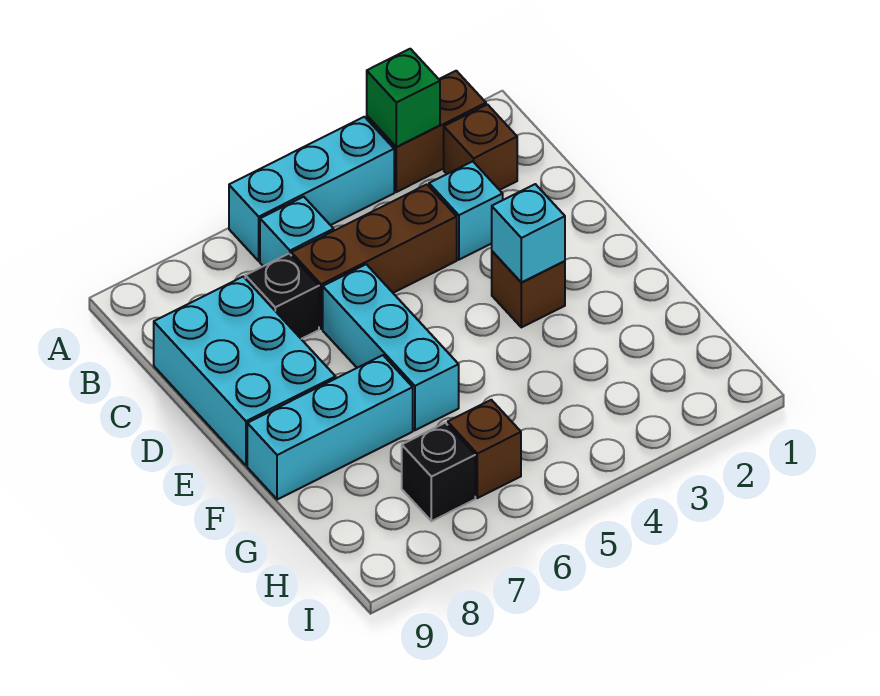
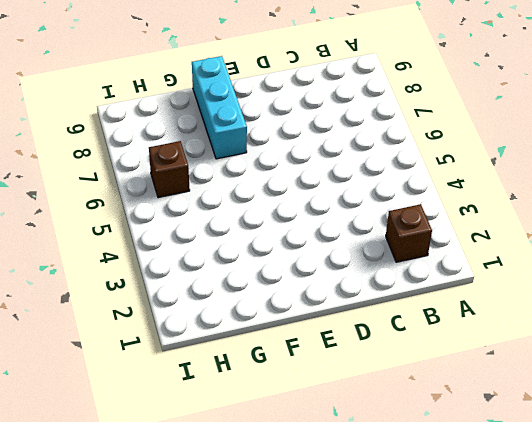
none -> brown brick A2:A3 level 1
none -> cyan brick A4:A6 level 1
none -> cyan brick B6 level 1

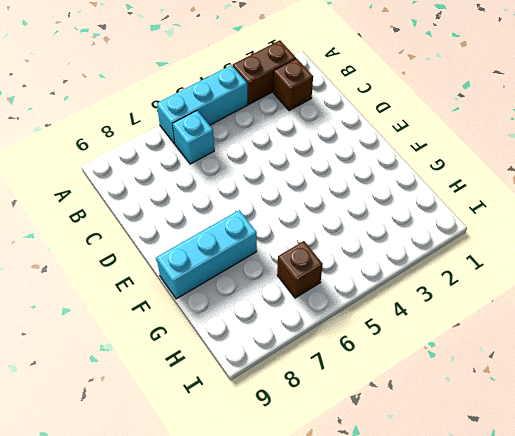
none -> cyan brick C3 level 1
none -> brown brick C4:C6 level 1
none -> black brick C7 level 1

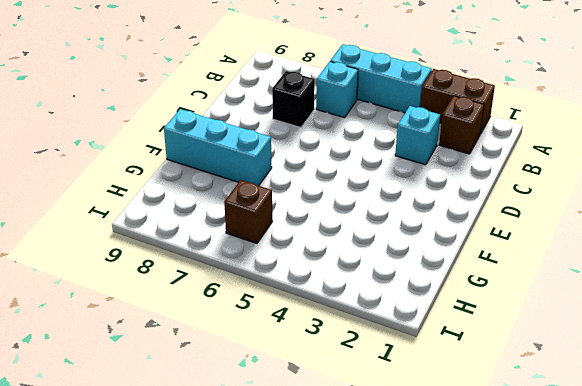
none -> brown brick C4:C6 level 1
none -> cyan brick C8:E9 level 1
none -> cyan brick D6:F6 level 1

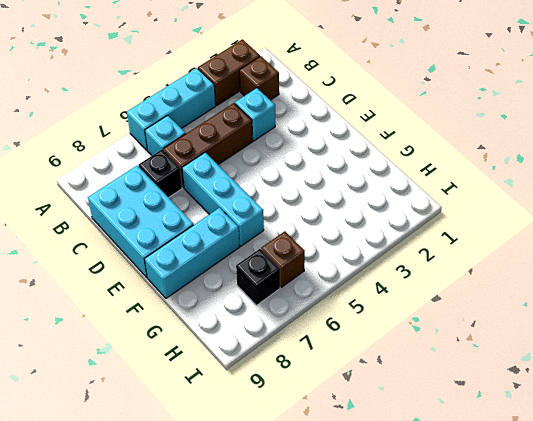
none -> brown brick E3 level 1
none -> green brick A3 level 2
none -> cyan brick E3 level 2

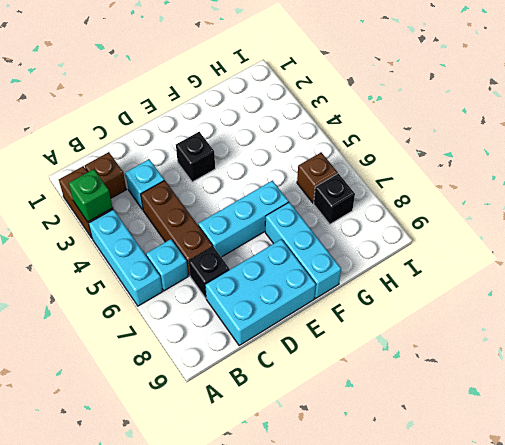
black brick E3 level 1 -> brown brick E3 level 1
none -> cyan brick E3 level 2

